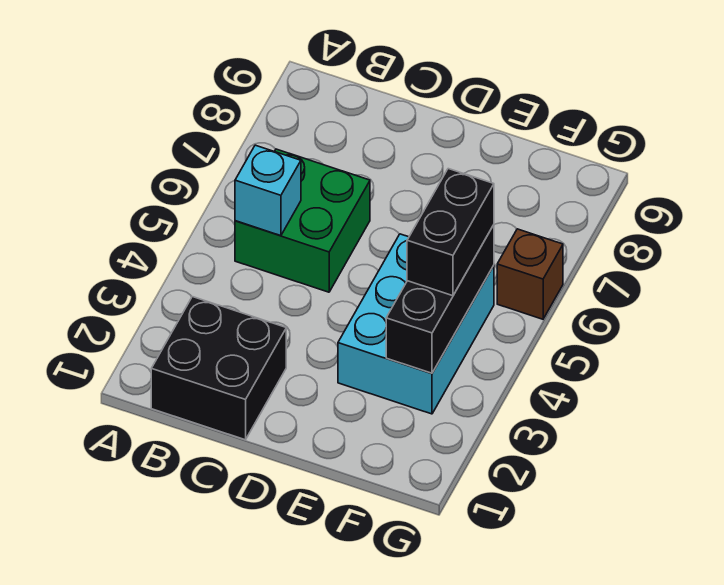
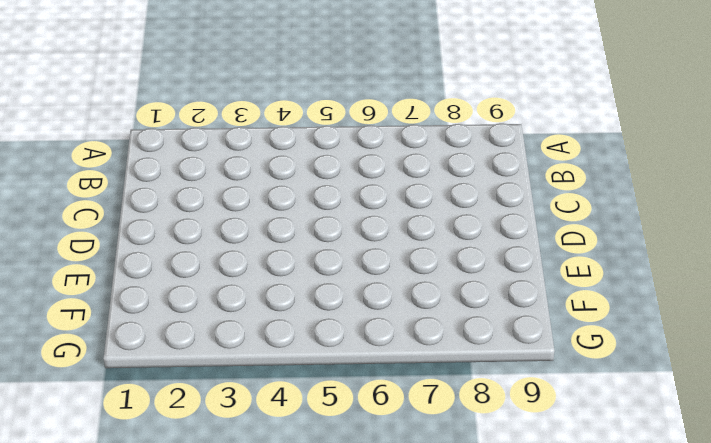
none -> black brick B1:C2 level 1
none -> green brick B5:C6 level 1

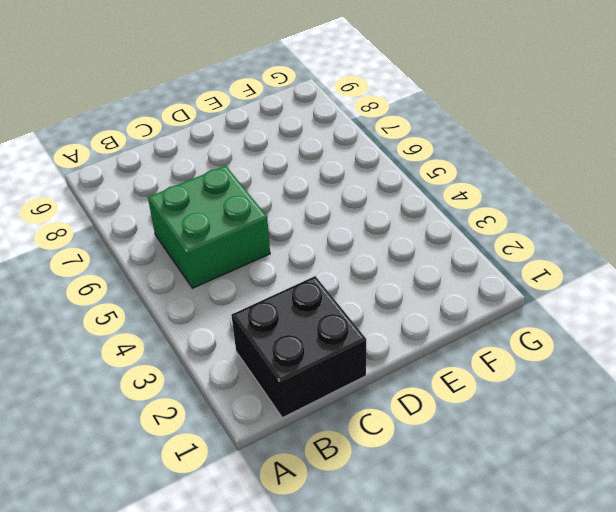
none -> cyan brick E3:F5 level 1
none -> brown brick G6 level 1

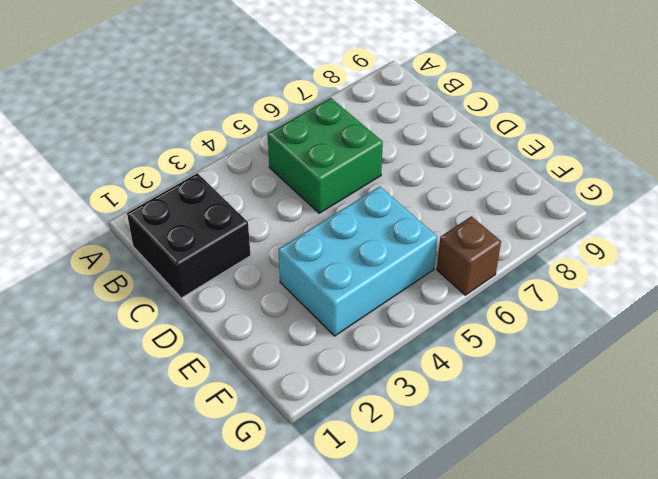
none -> cyan brick B5 level 2
none -> black brick F3:F5 level 2

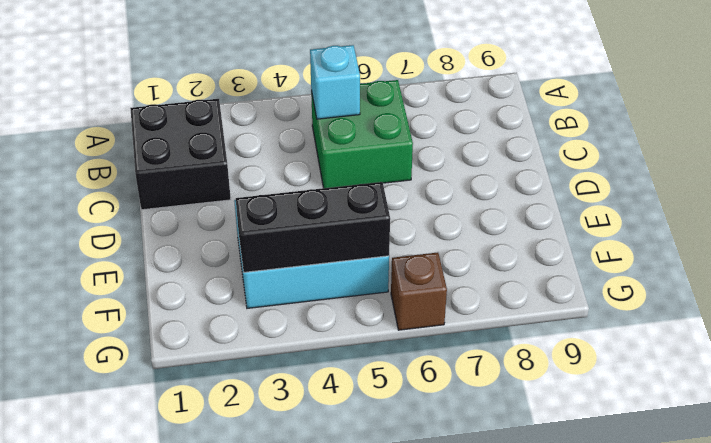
none -> black brick F4:F5 level 3

